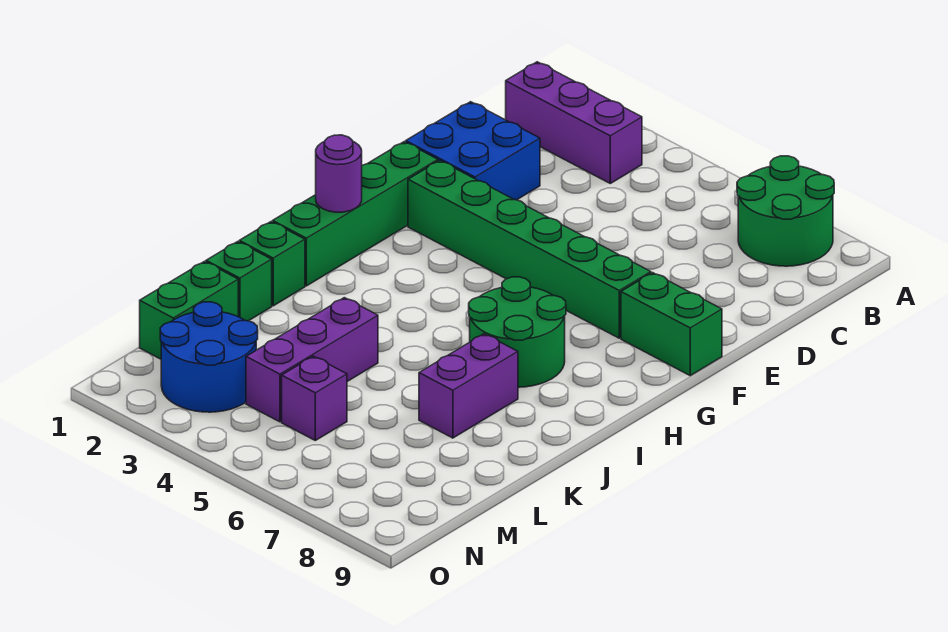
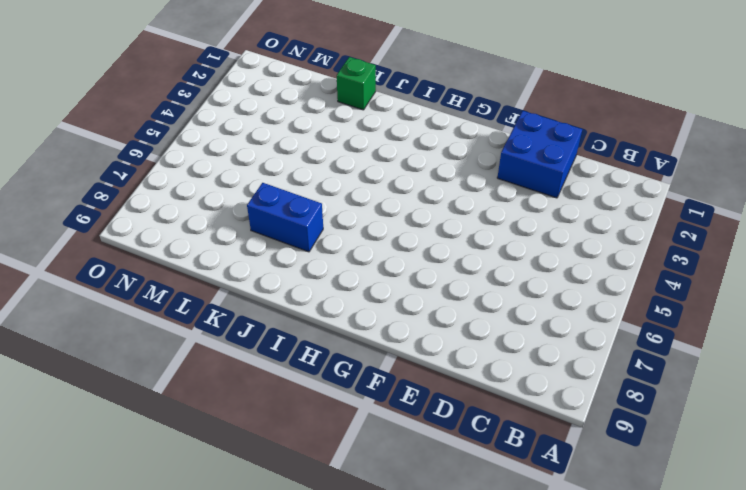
blue brick J7:K7 level 1 -> purple brick J7:K7 level 1
none -> green round brick A7:B8 level 1
none -> purple brick B1:B3 level 1
none -> green brick F1:I1 level 1

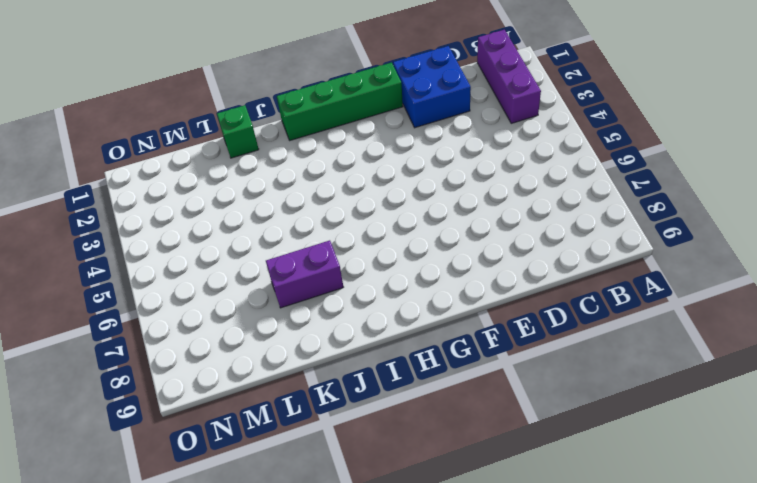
none -> green round brick A7:B8 level 1
none -> green brick F2:F7 level 1
none -> green brick F8:F9 level 1

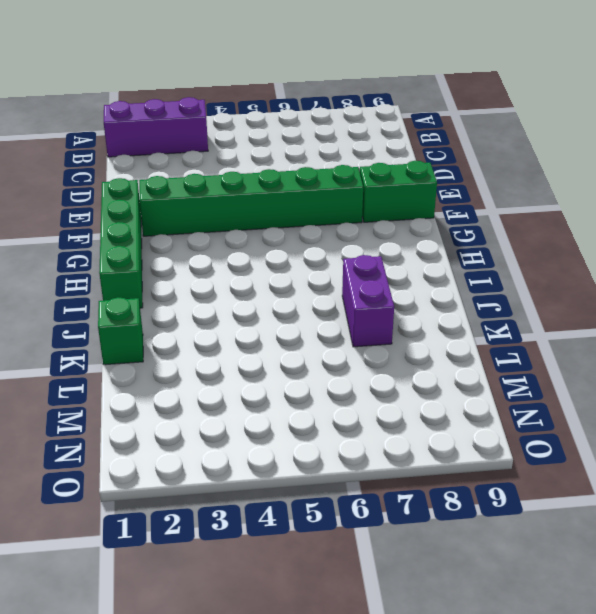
none -> green round brick A7:B8 level 1
none -> blue brick D1:E2 level 1
none -> green round brick H6:I7 level 1

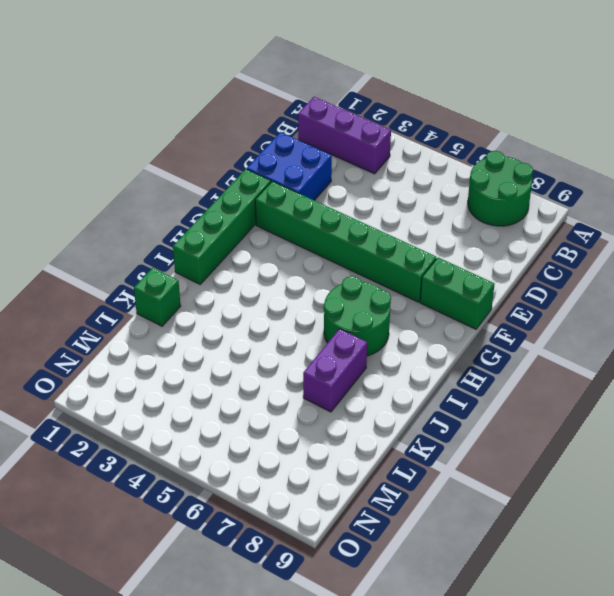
none -> green brick J1 level 1
none -> purple brick K4:M4 level 1
none -> green brick L1:M1 level 1

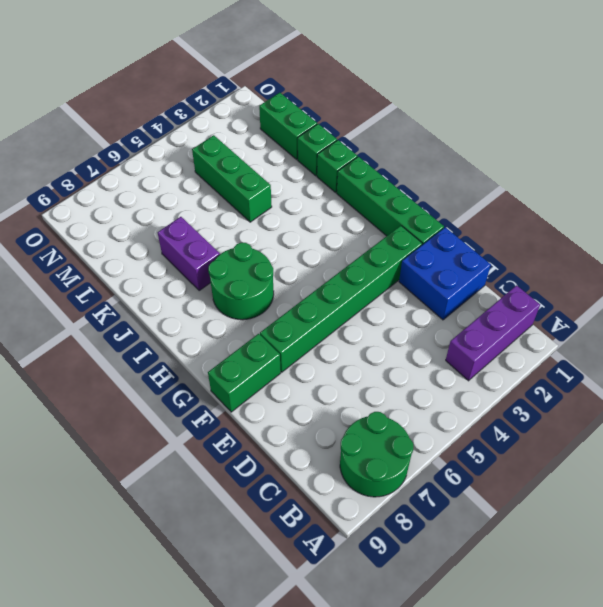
green brick K4:M4 level 1 -> purple brick K4:M4 level 1
none -> blue round brick M2:N3 level 1
none -> purple brick M5 level 1
none -> purple round brick H1 level 2

